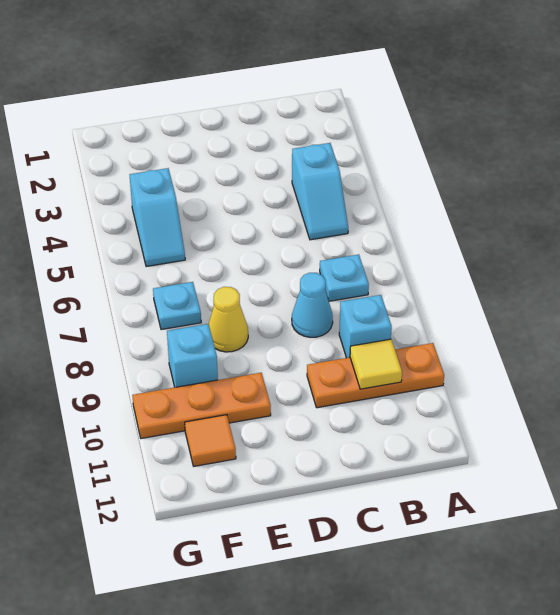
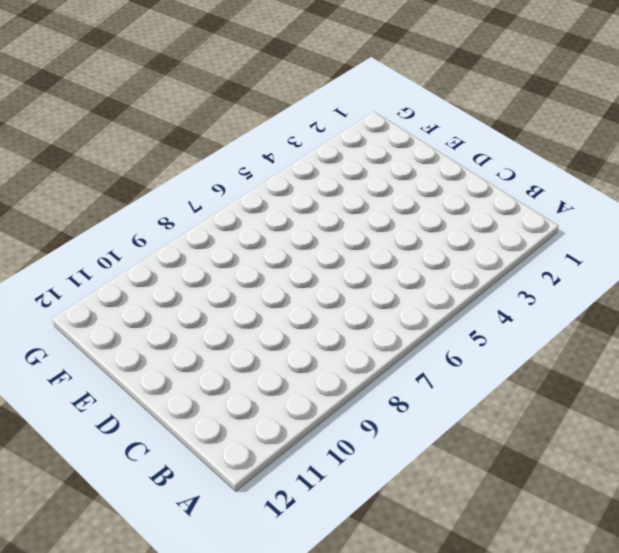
none -> orange plate A10:C10 level 1
none -> cyan slope B4:B5 level 1 top 4
none -> cyan plate B7 level 1

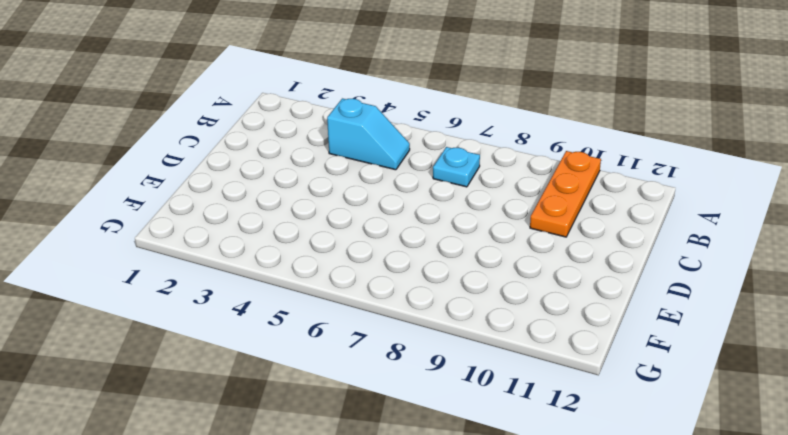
none -> cyan brick B9 level 1
none -> cyan cone C8 level 1
none -> yellow cone E8 level 1

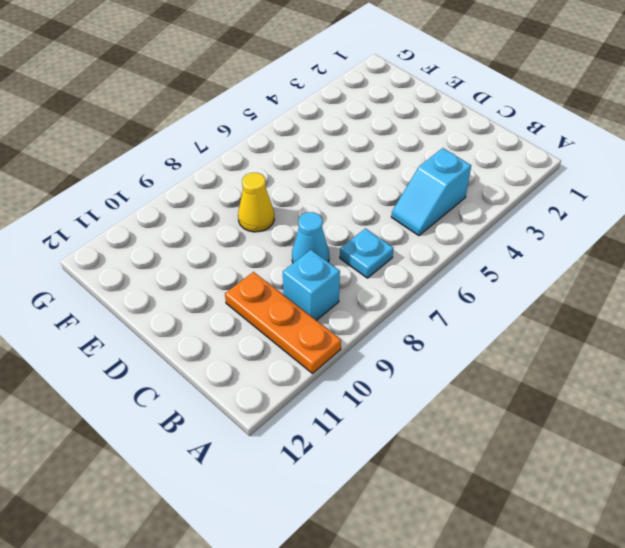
none -> orange plate E10:G10 level 1
none -> cyan slope F4:F5 level 1 top 4
none -> cyan plate F7 level 1

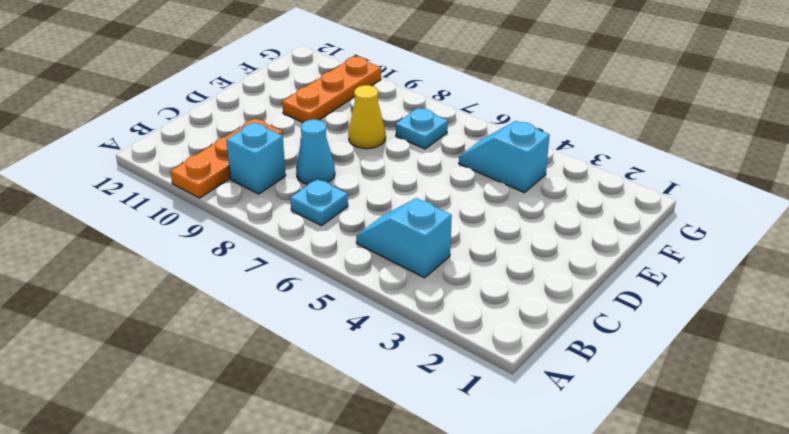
none -> cyan brick F9 level 1
none -> orange tile F11 level 1
none -> yellow tile B10 level 2

